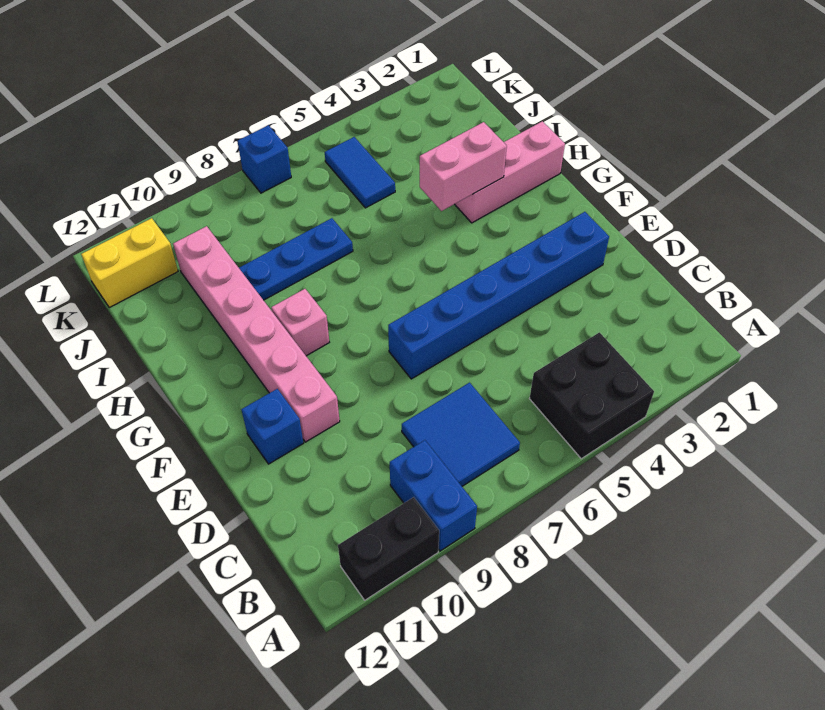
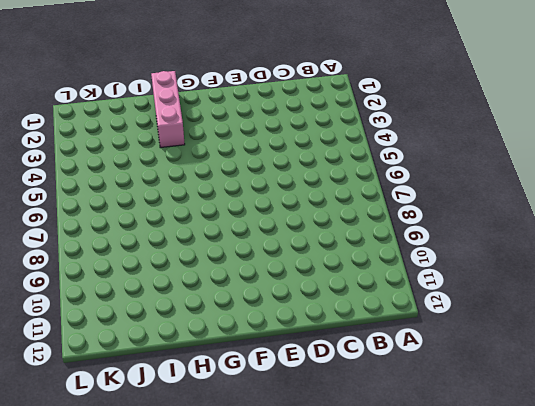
none -> black brick A4:B5 level 1
none -> blue brick A9:B9 level 1
none -> black brick A10:A11 level 1

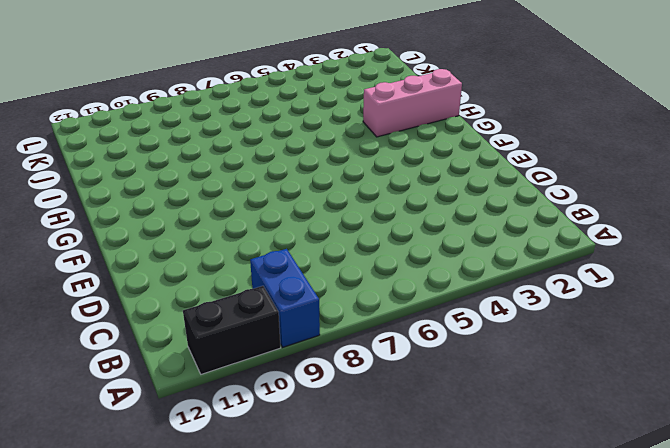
none -> black brick A4:B5 level 1
none -> blue tile B7:C8 level 1
none -> blue brick E2:E7 level 1

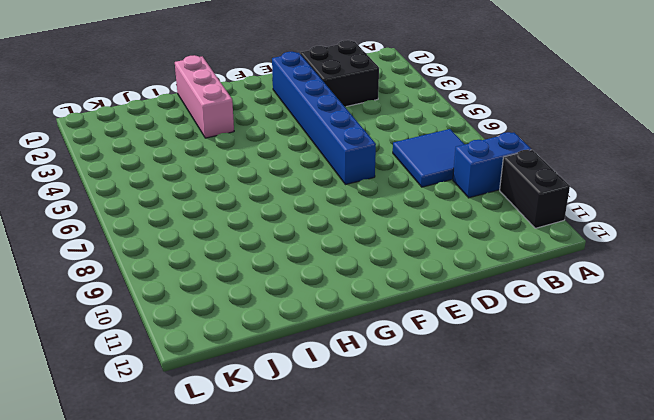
black brick C2:D3 level 1 -> black brick A4:B5 level 1
none -> pink brick E10:J10 level 1
none -> blue brick E11 level 1
none -> pink brick G9 level 1

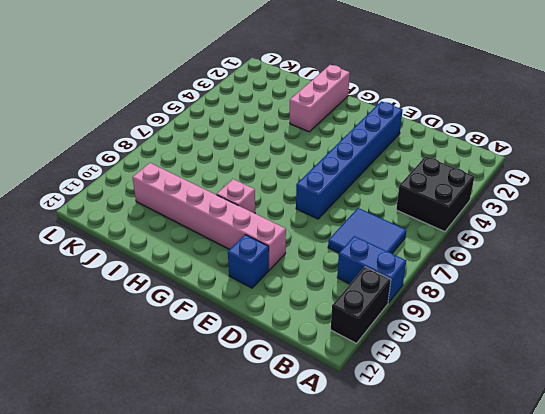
none -> blue plate I7:I9 level 1
none -> blue tile J5:K5 level 1
none -> yellow brick K11:K12 level 1

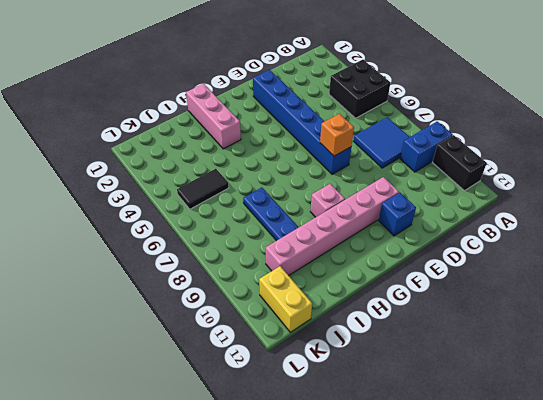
orange brick E7 level 2 -> none
black tile J5:K5 level 1 -> blue tile J5:K5 level 1
none -> blue brick L7 level 1
none -> pink brick H3:H4 level 2

